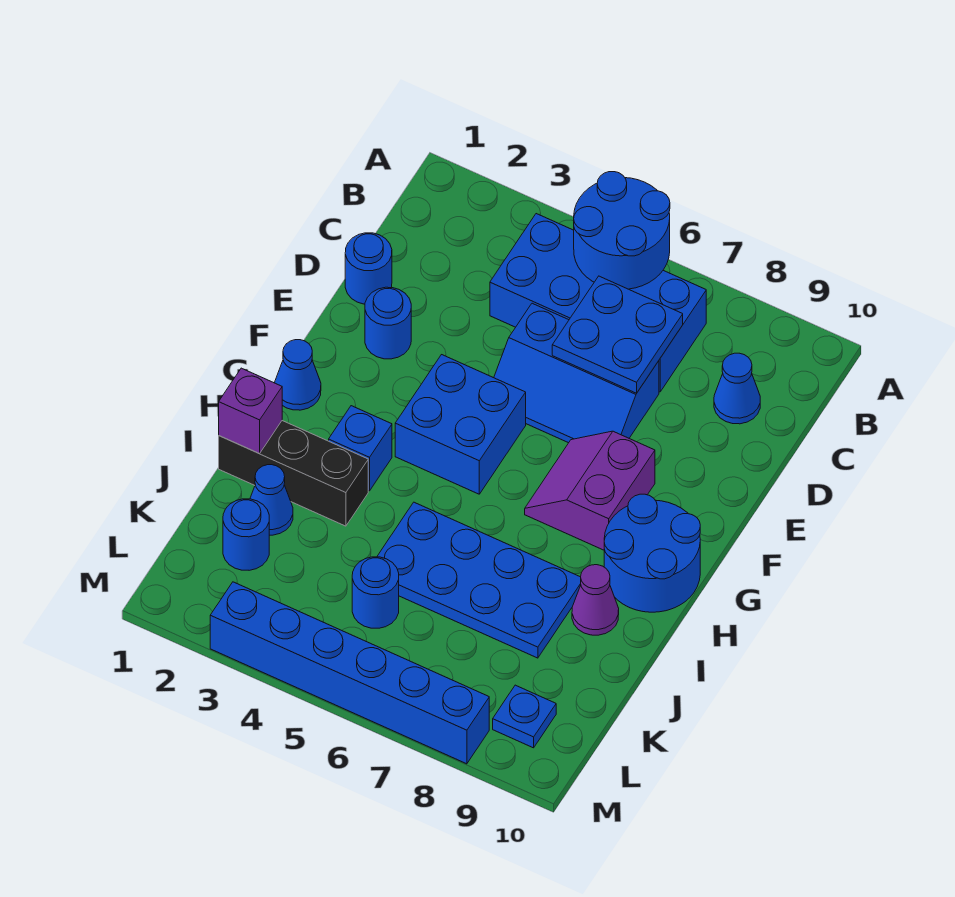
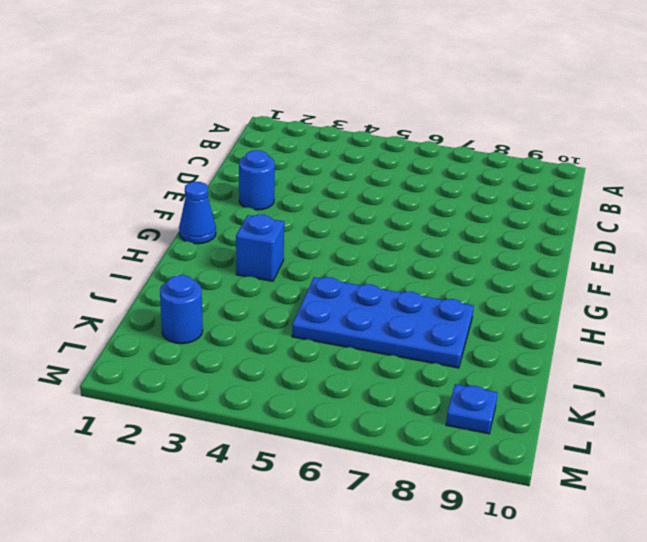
none -> blue brick B4:C7 level 1
none -> blue cone C9 level 1
none -> blue round brick D1 level 1

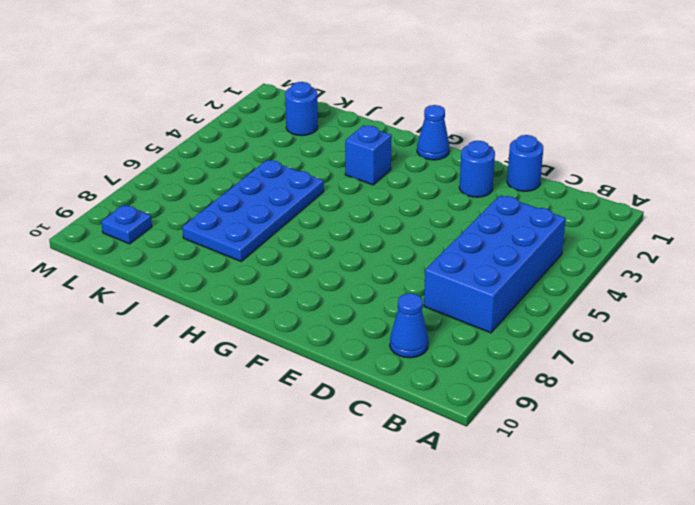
none -> blue slope D5:E7 level 1 top D
none -> blue brick F4:G5 level 1
none -> purple slope F7:G8 level 1 top 8

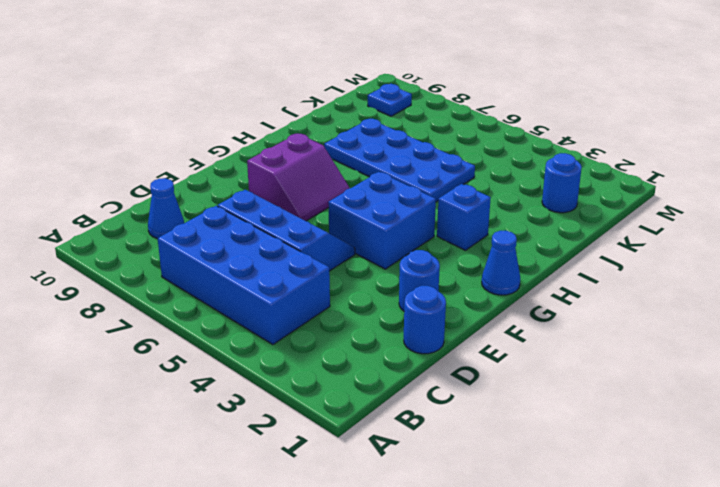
none -> blue round brick G9:H10 level 1
none -> black brick I1:I3 level 1
none -> purple cone I9 level 1

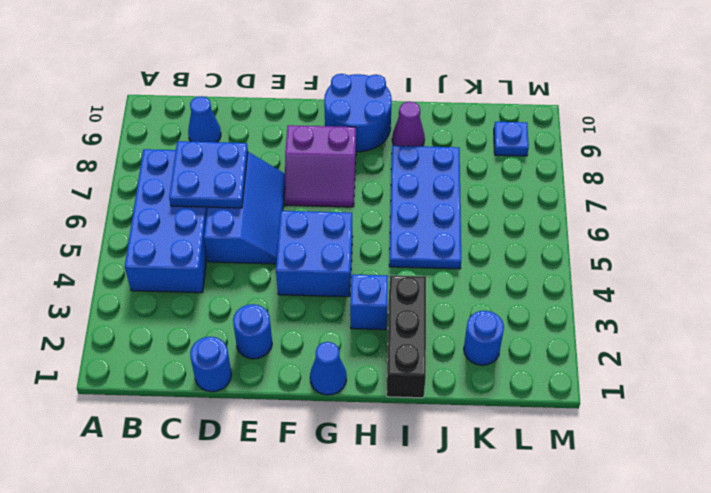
none -> blue cone J2 level 1
none -> blue round brick K5 level 1
none -> blue brick M3:M8 level 1

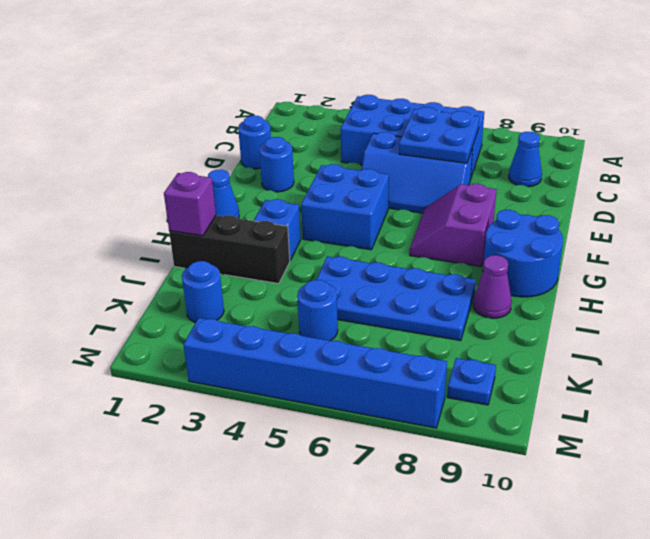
none -> blue cone J2 level 1
none -> blue round brick A5:B6 level 2

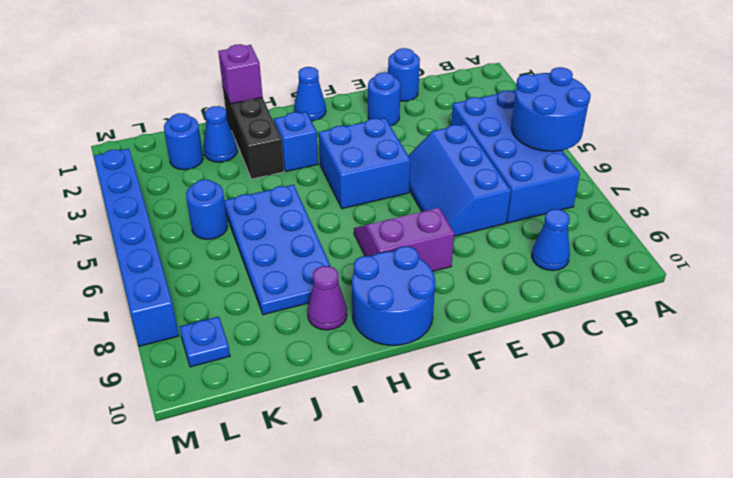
none -> blue plate C6:D7 level 2

